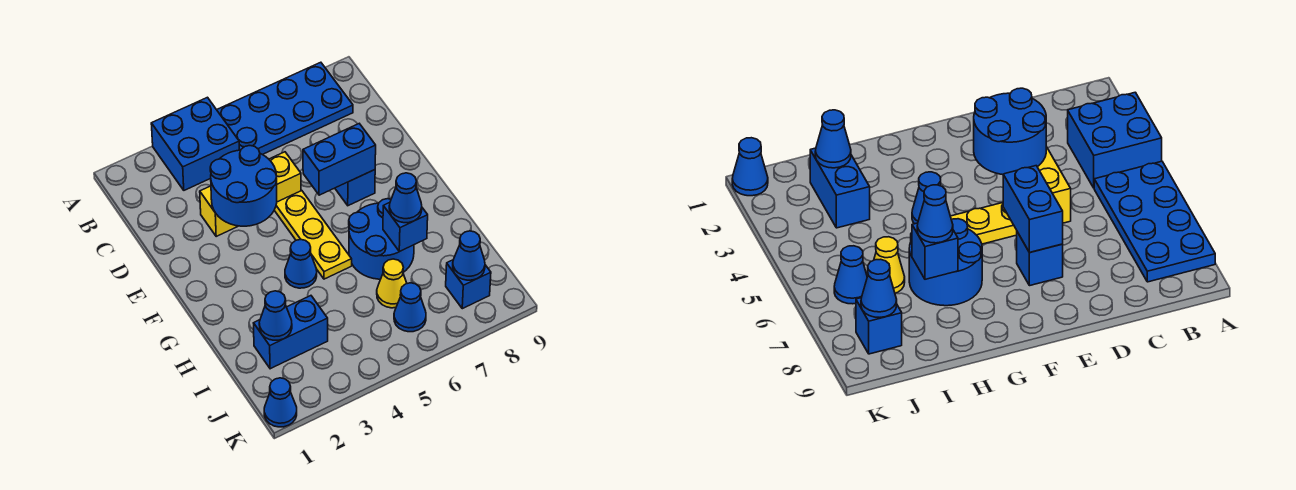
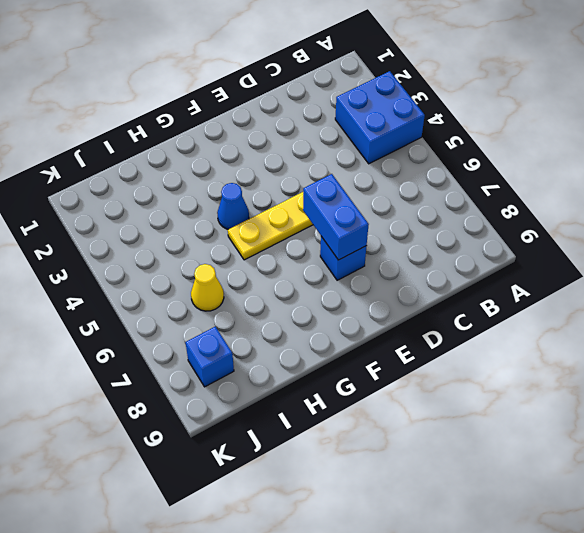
none -> blue plate A5:B8 level 1
none -> yellow brick D3:D5 level 1
none -> blue round brick G6:H7 level 1

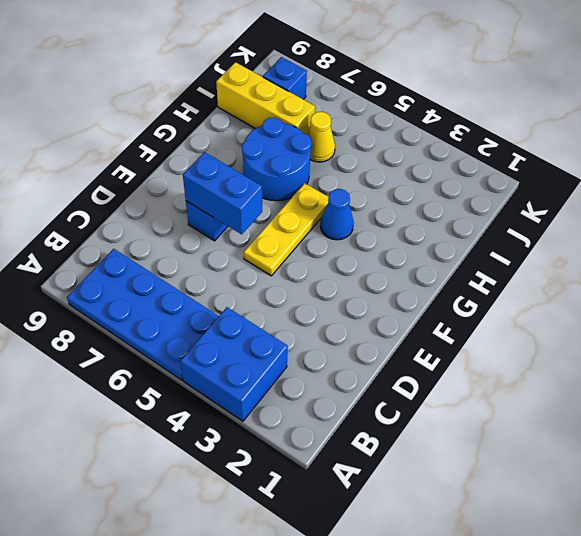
yellow brick I7:I9 level 1 -> yellow brick D3:D5 level 1
none -> blue brick I2:I3 level 1
none -> blue cone J6 level 1
none -> blue cone K1 level 1

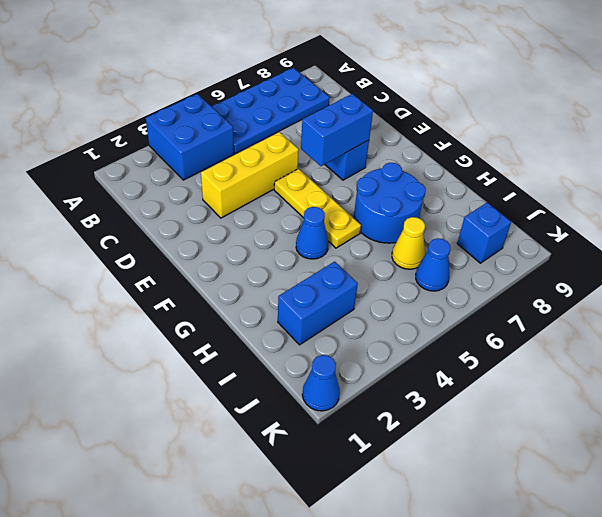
none -> blue round brick D3:E4 level 2
none -> blue brick H7 level 2
none -> blue cone I2 level 2

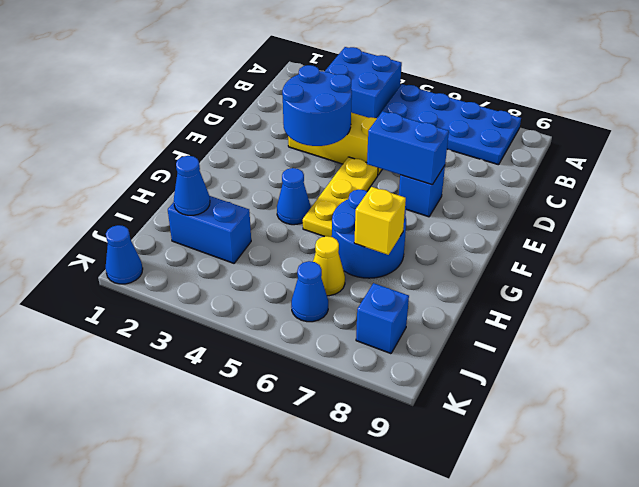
yellow brick H7 level 2 -> blue brick H7 level 2
none -> blue cone J8 level 2
none -> blue cone H7 level 3

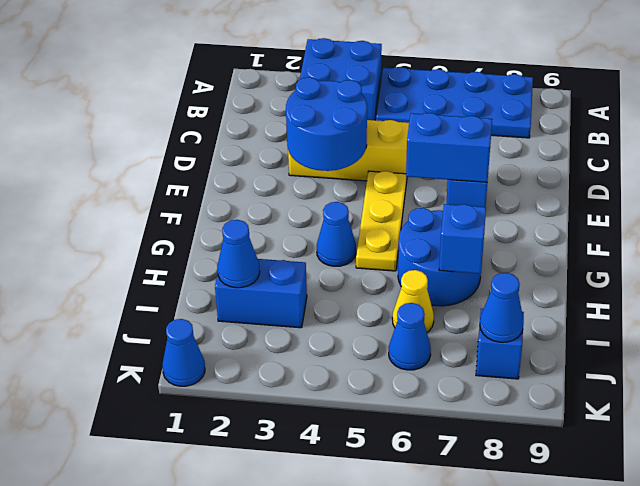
none -> blue cone H7 level 3

